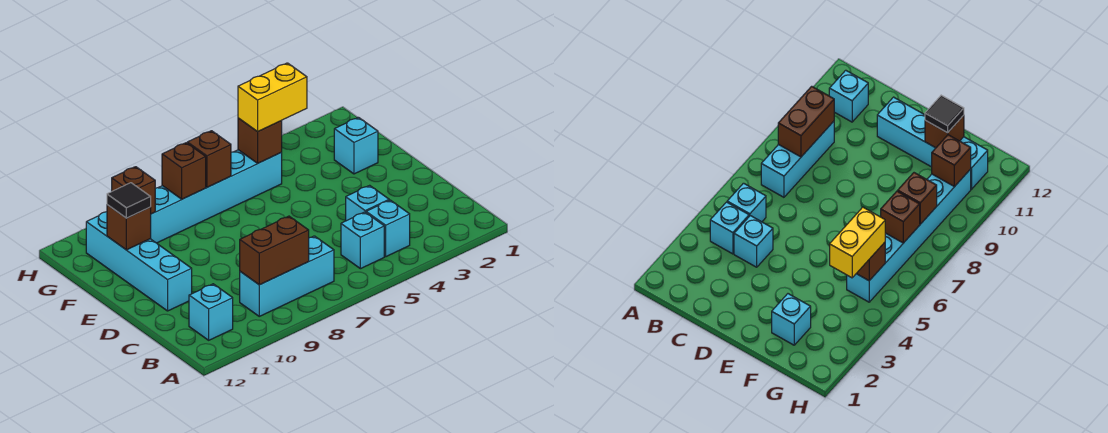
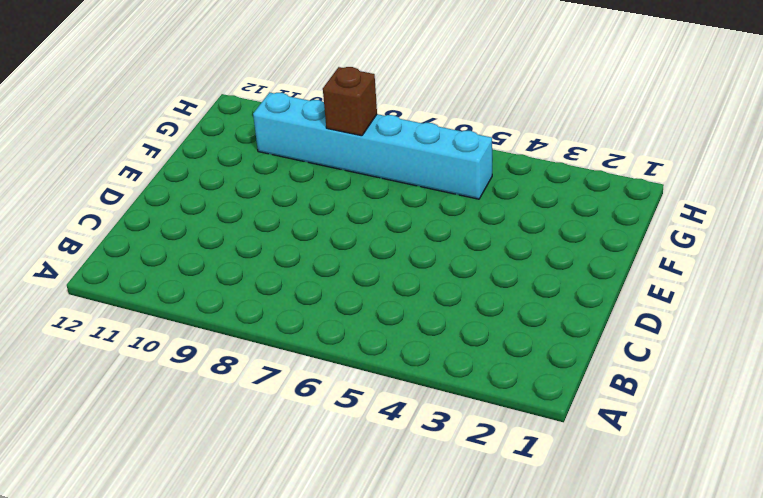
none -> cyan brick B4 level 1
none -> cyan brick B5 level 1
none -> cyan brick B7:B9 level 1

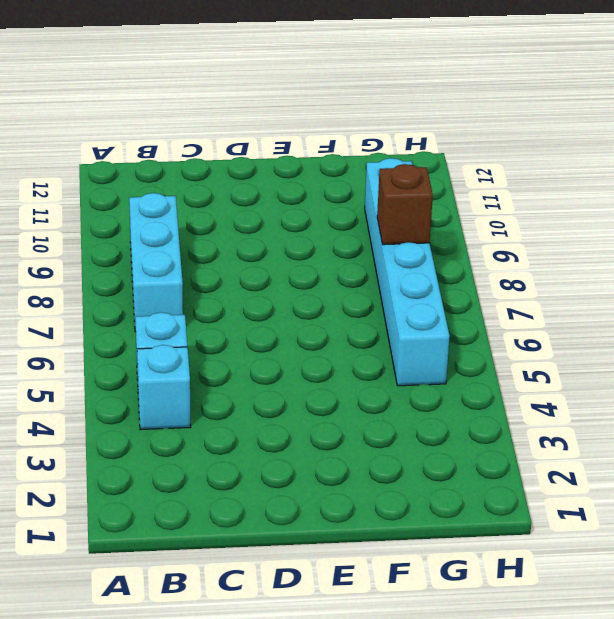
none -> cyan brick B11 level 1
none -> cyan brick C4 level 1
none -> cyan brick D11:G11 level 1

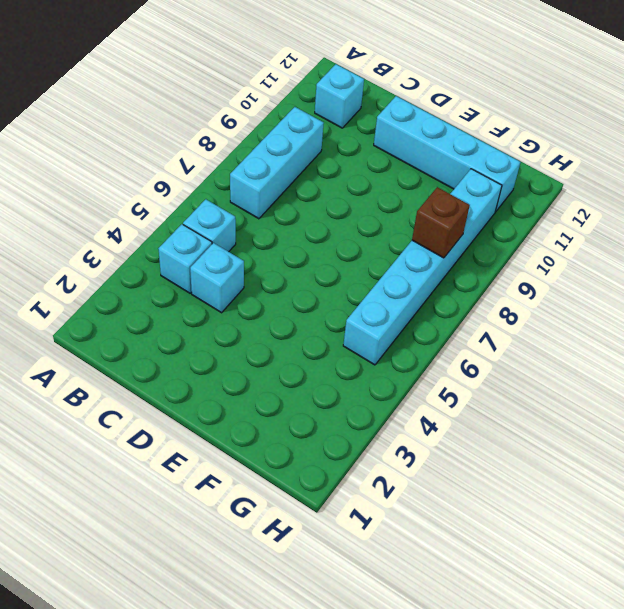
none -> cyan brick F2 level 1
none -> brown brick B8:B9 level 2
none -> brown brick F11 level 2

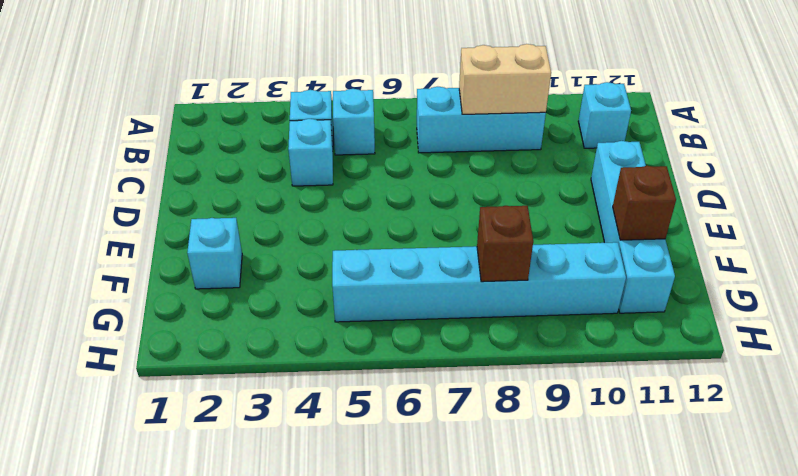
tan brick B8:B9 level 2 -> brown brick B8:B9 level 2
none -> brown brick G5 level 2
none -> brown brick G7 level 2
none -> brown brick G10 level 2

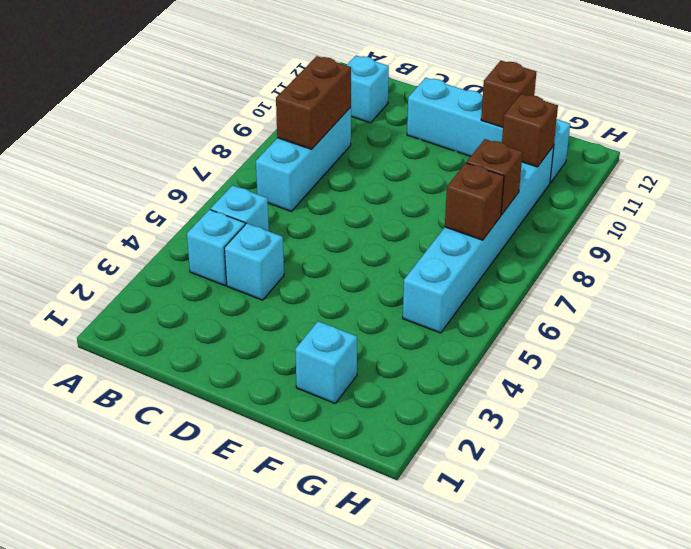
none -> brown brick G5 level 2
none -> black tile F11 level 3
none -> yellow brick G4:G5 level 3

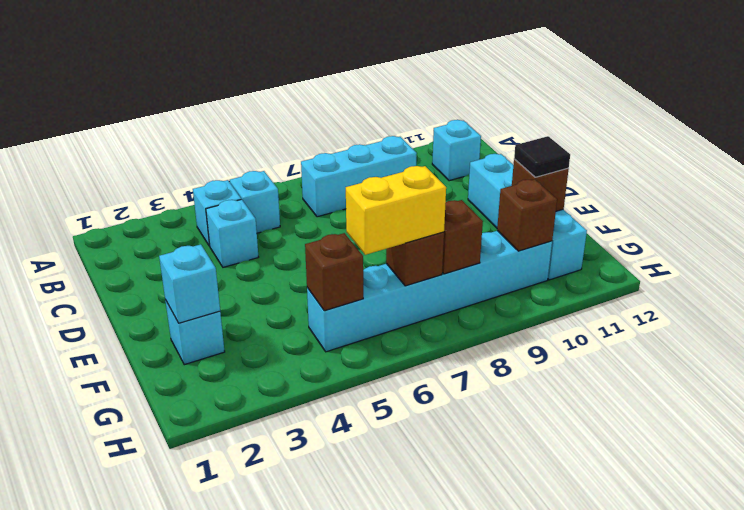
cyan brick F2 level 2 -> none
yellow brick G6:G7 level 3 -> yellow brick G4:G5 level 3
none -> brown brick B8:B9 level 2

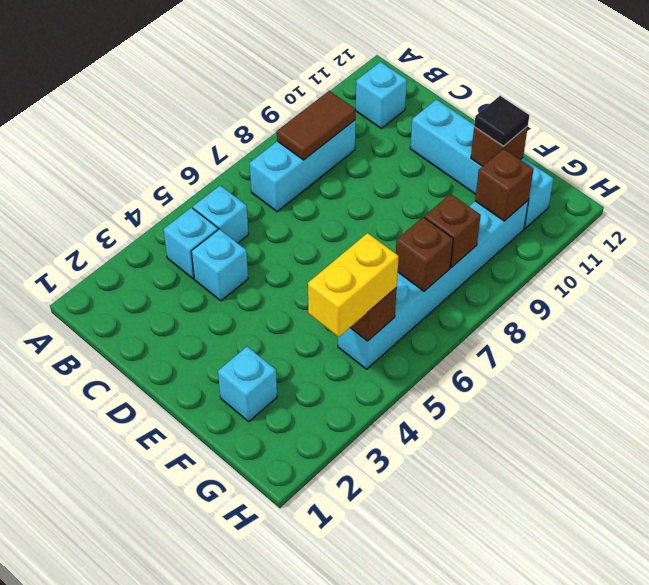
brown tile B8:B9 level 2 -> brown brick B8:B9 level 2

